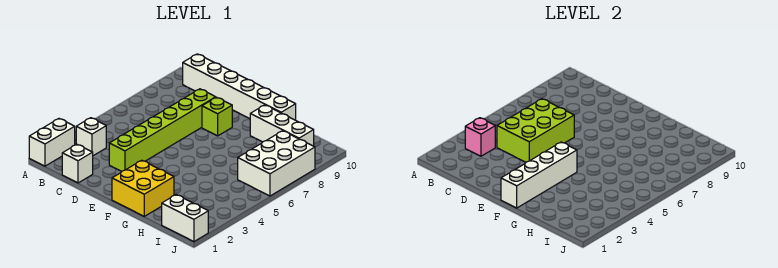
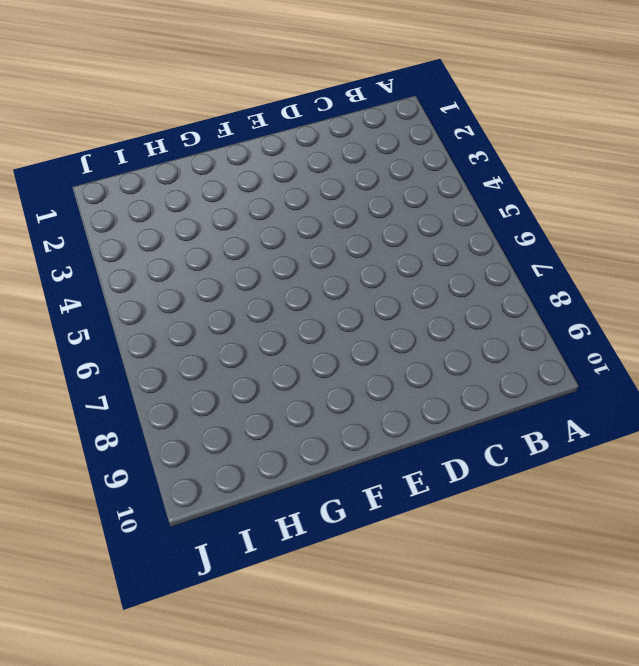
none -> white brick A1:A2 level 1
none -> white brick B3 level 1
none -> white brick B10:G10 level 1

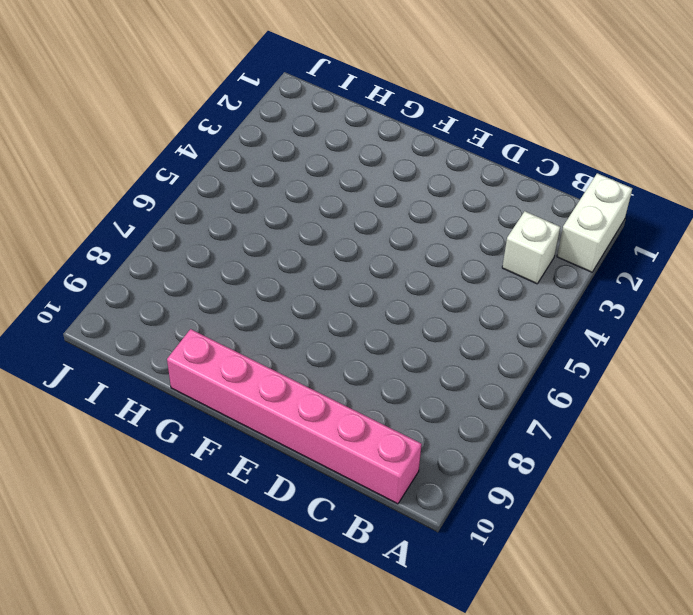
pink brick B10:G10 level 1 -> white brick B10:G10 level 1
none -> white brick C1 level 1
none -> lime brick D3:D8 level 1
none -> lime brick E8 level 1

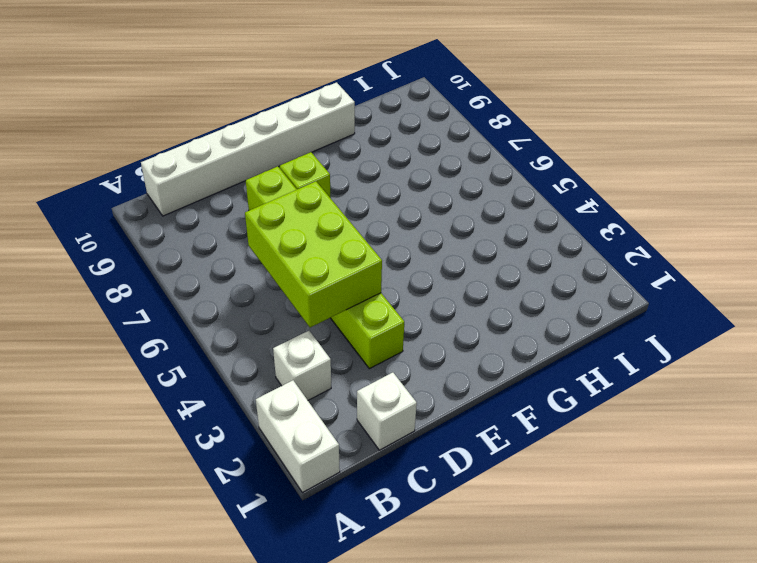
none -> yellow brick F1:G2 level 1
none -> white brick G9:I9 level 1
none -> white brick I1:J1 level 1

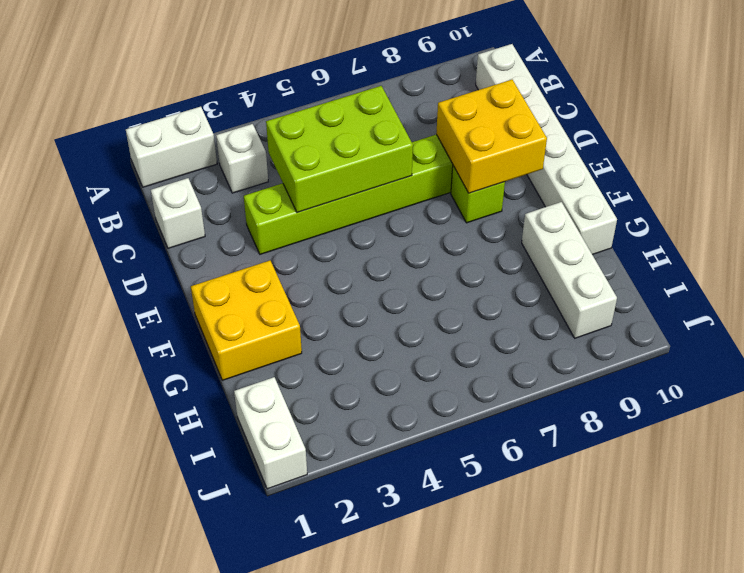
yellow brick D8:E9 level 2 -> none
none -> white brick I6:J8 level 1
none -> pink brick B3 level 2
none -> white brick F1:F4 level 2

